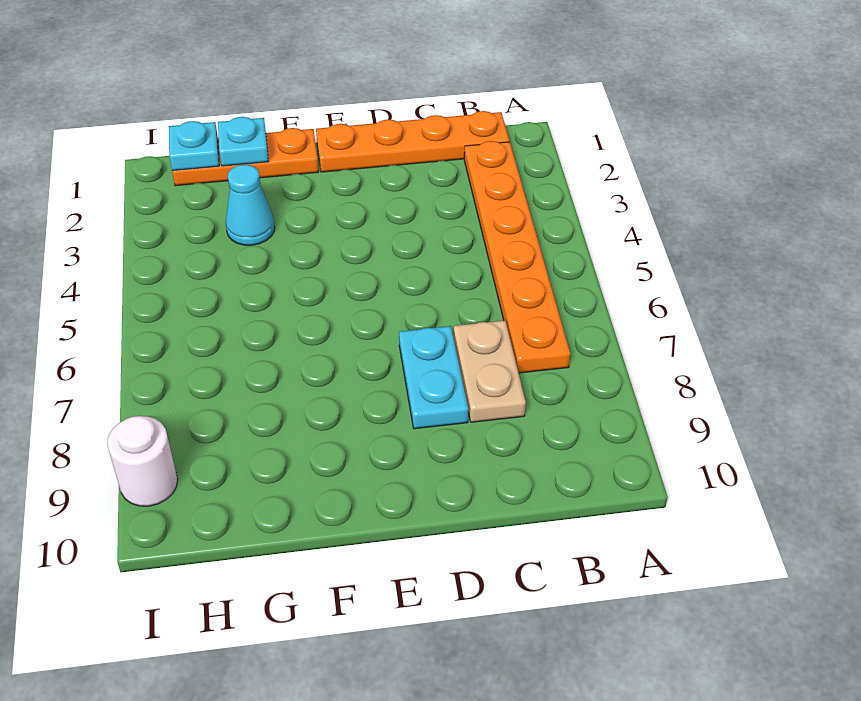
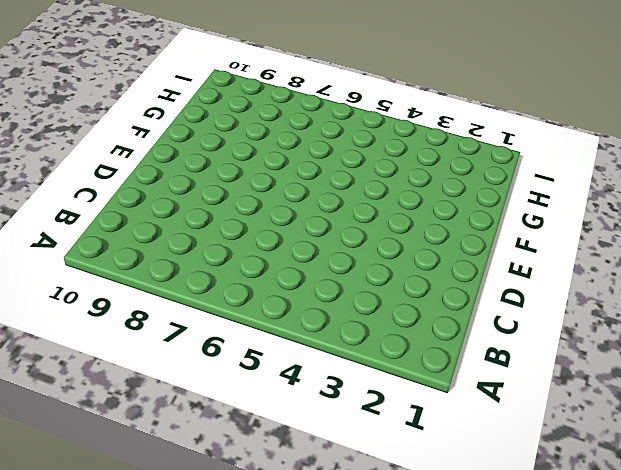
none -> orange plate B1:E1 level 1
none -> orange plate B2:B7 level 1

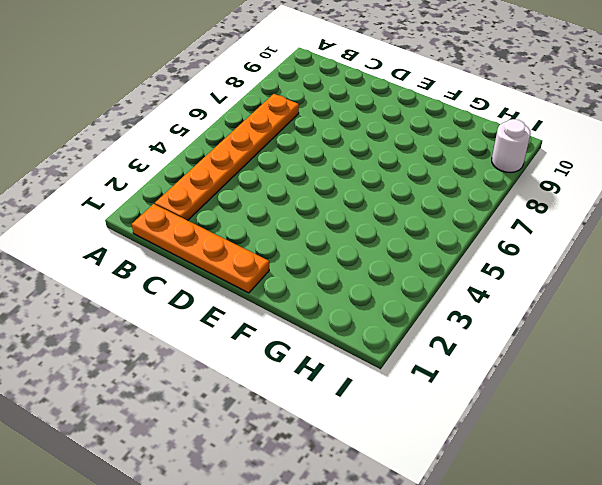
none -> tan plate C7:C8 level 1
none -> cyan plate D7:D8 level 1

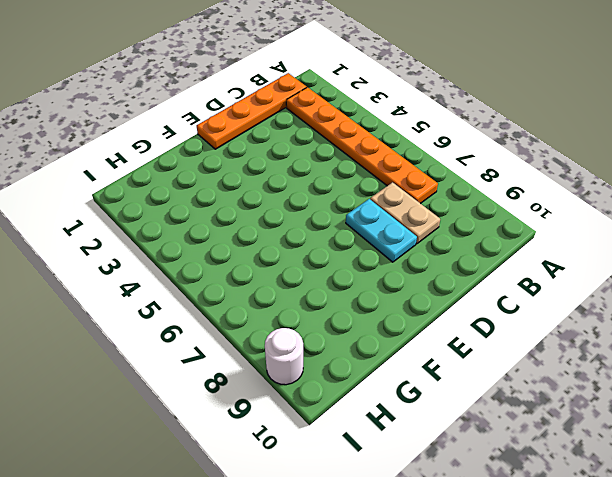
none -> orange plate F1:H1 level 1
none -> cyan cone G3 level 1

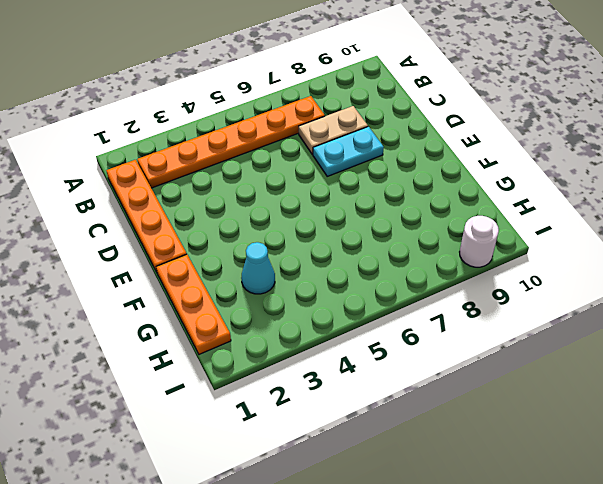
none -> cyan plate G1 level 2
none -> cyan plate H1 level 2

